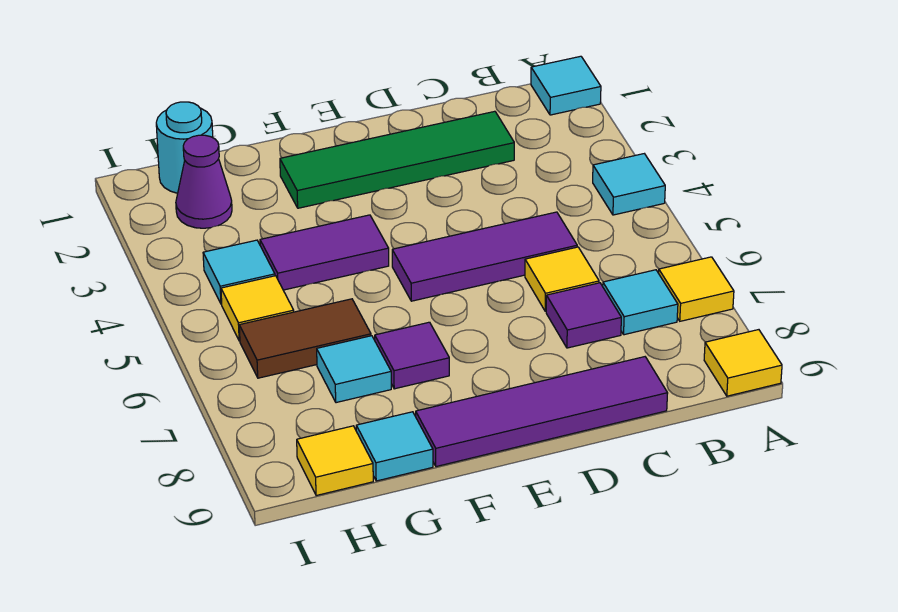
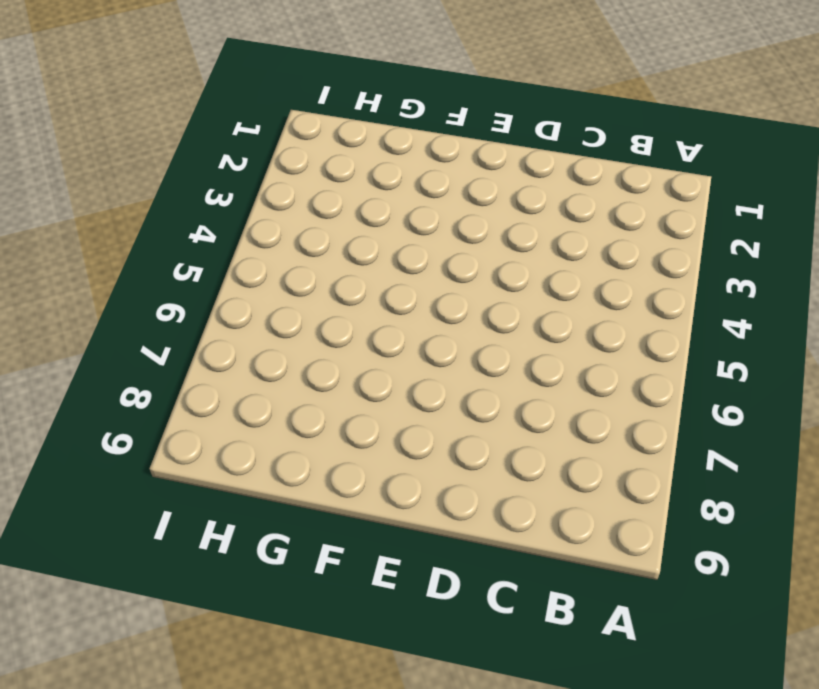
none -> cyan tile A1 level 1
none -> cyan tile A4 level 1
none -> yellow tile A7 level 1

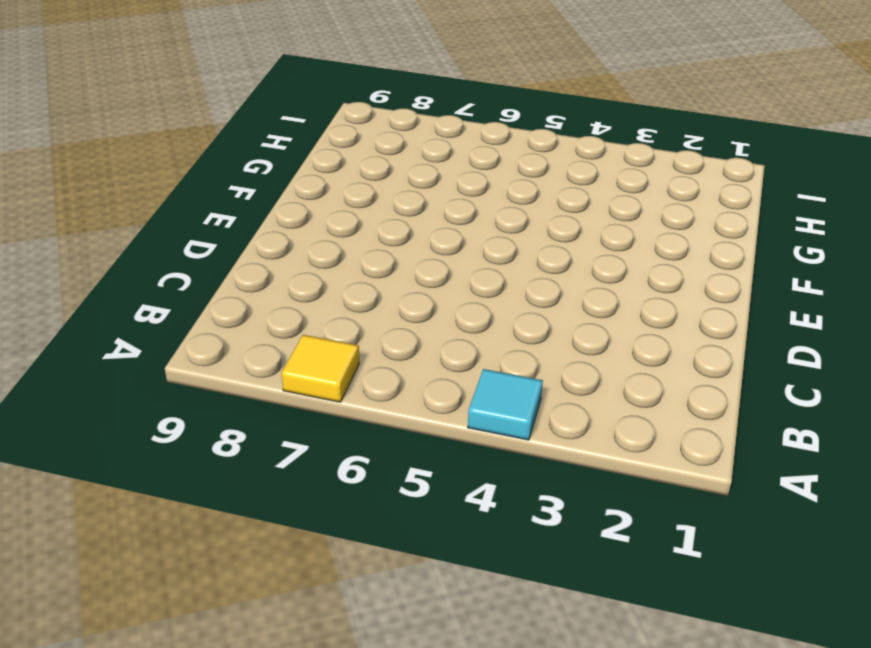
none -> cyan tile A1 level 1
none -> yellow tile A9 level 1
none -> cyan tile B7 level 1

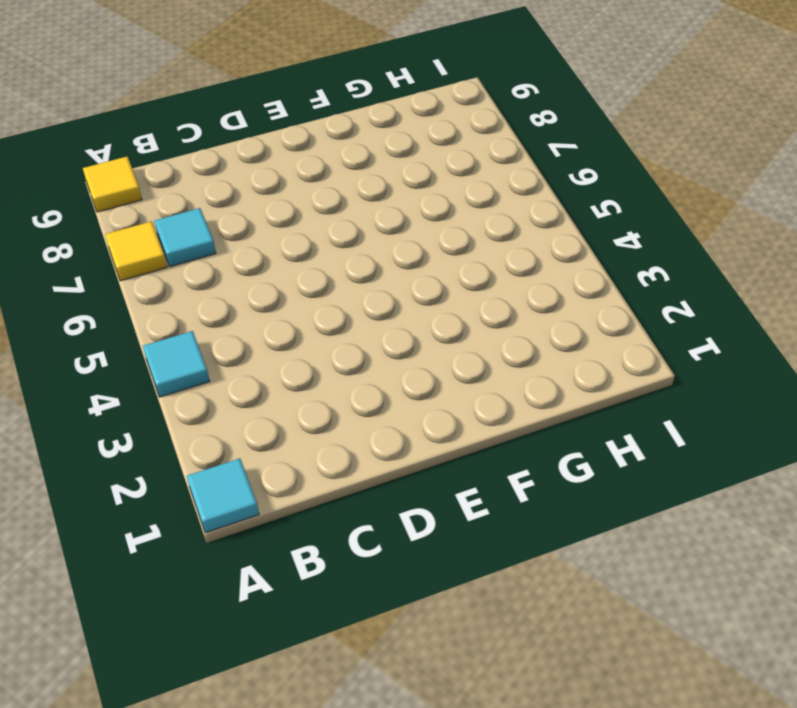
none -> green tile C2:F2 level 1
none -> purple tile C5:E5 level 1
none -> yellow tile C6 level 1

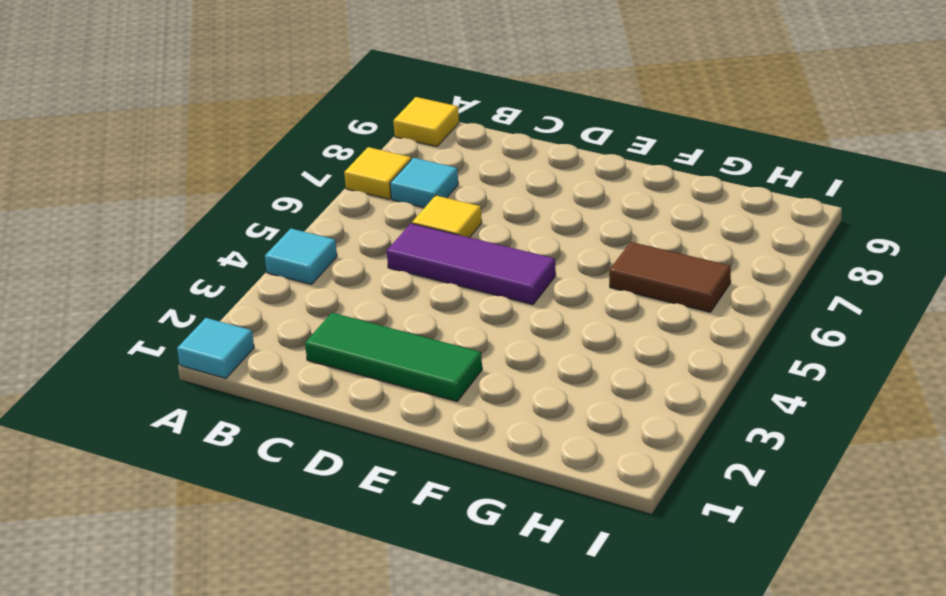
green tile C2:E2 level 1 -> green tile C2:F2 level 1
none -> purple tile C7 level 1
none -> purple tile C9:F9 level 1
none -> purple tile F4:G4 level 1

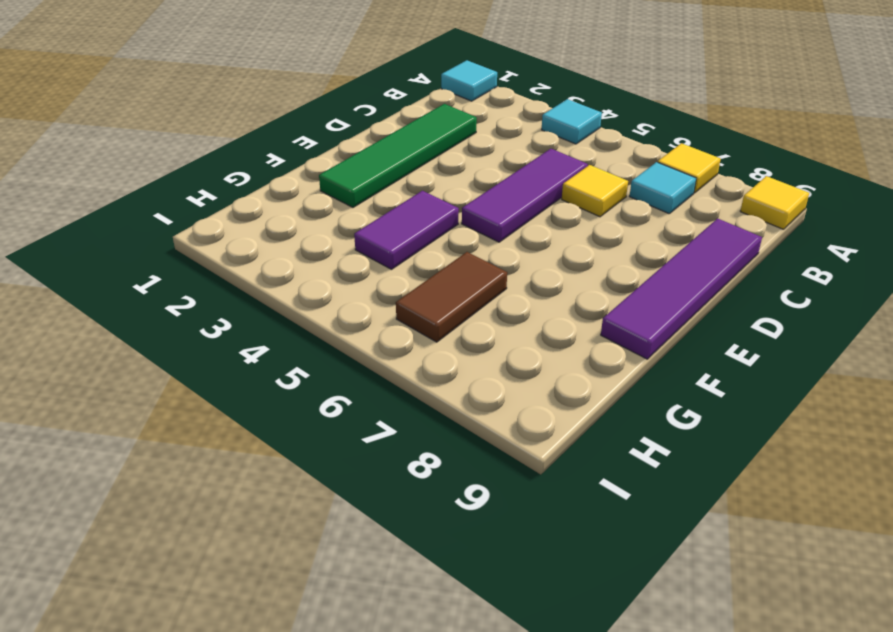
none -> purple tile C7 level 1
none -> purple tile F7 level 1
none -> cyan tile G7 level 1

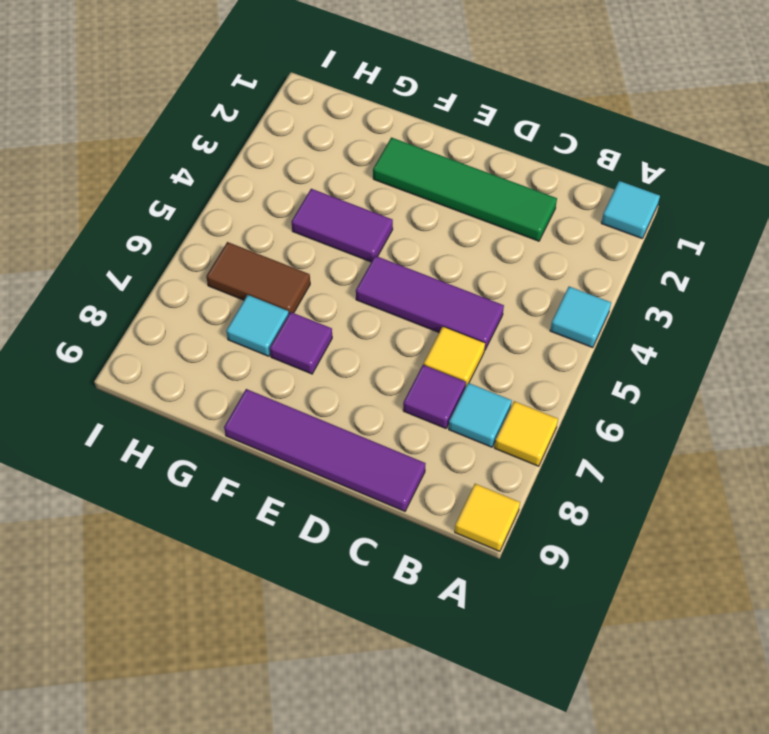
none -> cyan tile G9 level 1
none -> cyan round brick H1 level 1
none -> purple cone H2 level 1

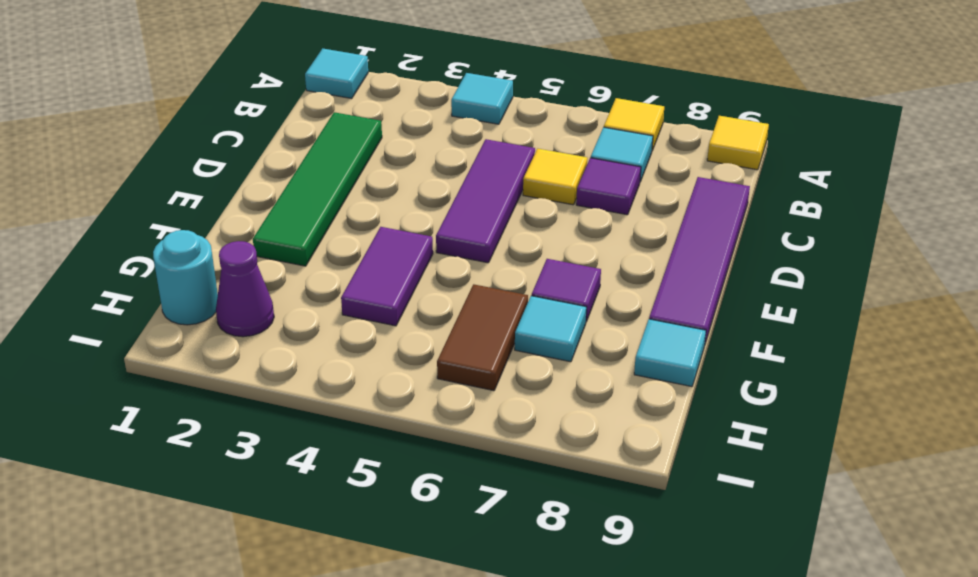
none -> cyan tile H4 level 1
none -> yellow tile H5 level 1
none -> yellow tile H9 level 1

